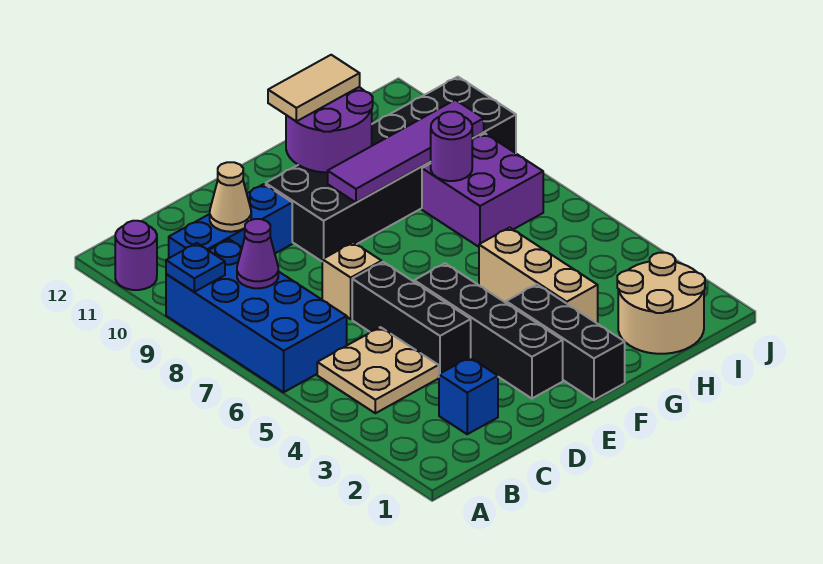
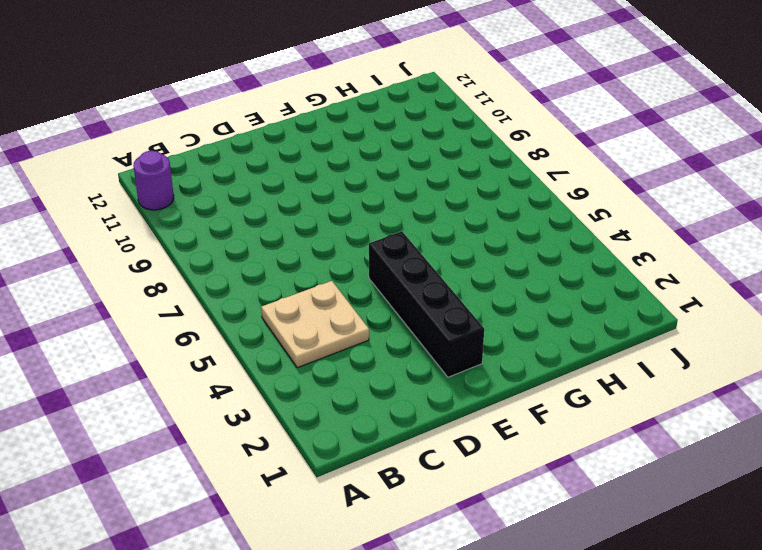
none -> blue brick A6:B9 level 1
none -> blue brick B10:D10 level 1
none -> blue brick C2 level 1

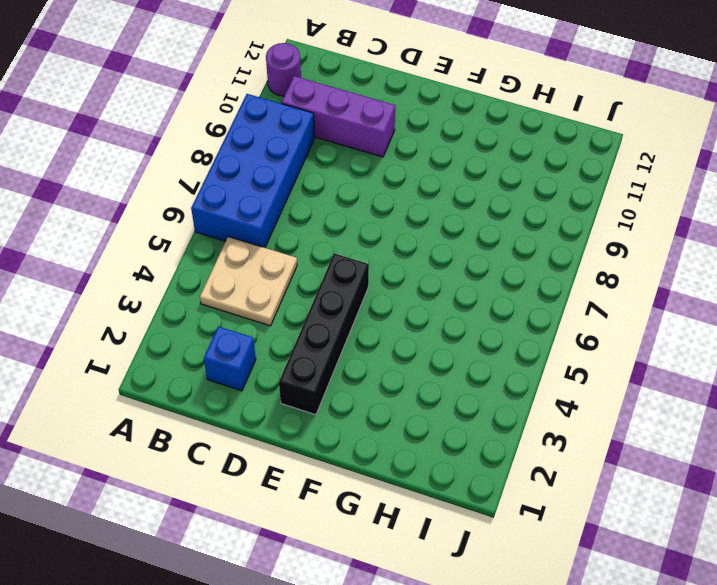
purple brick B10:D10 level 1 -> blue brick B10:D10 level 1
none -> black brick D4:D6 level 1
none -> tan brick D7 level 1
none -> black brick E9:J10 level 1

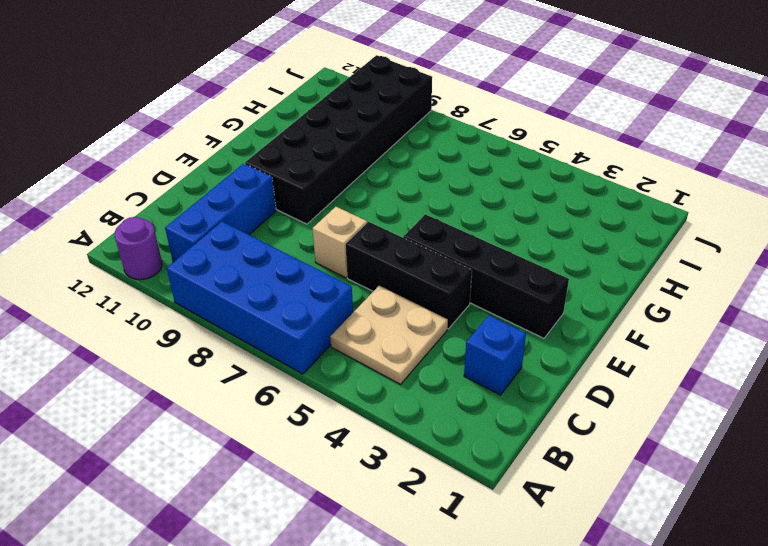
none -> black brick F1:F3 level 1
none -> tan brick G3:G5 level 1
none -> tan round brick H1:I2 level 1

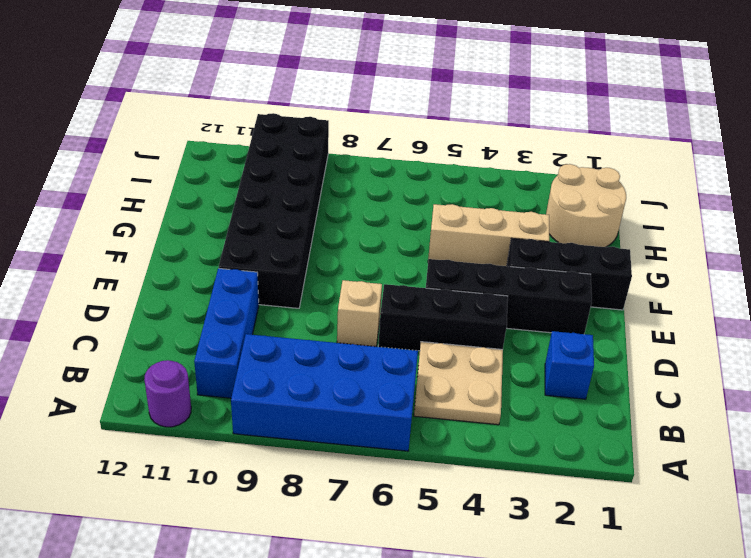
none -> purple brick H7:I8 level 1
none -> blue plate A9 level 2
none -> purple cone B8 level 2

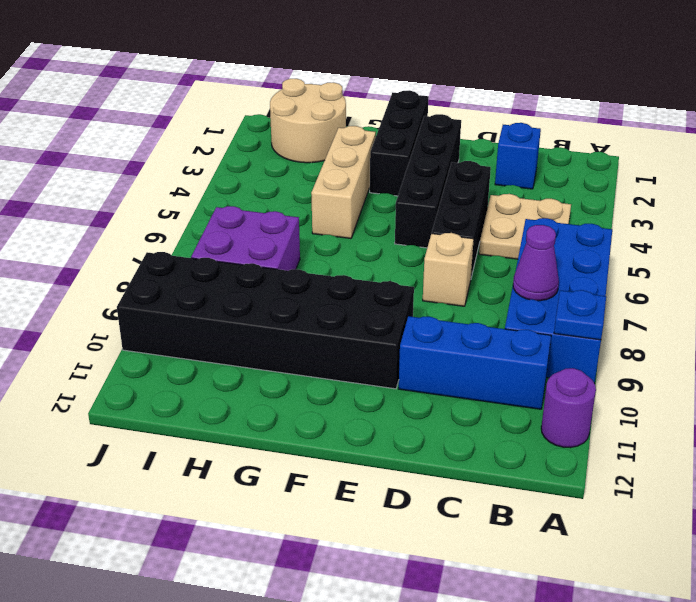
none -> tan cone C10 level 2
none -> purple tile F9:I9 level 2
none -> purple round brick F10:G11 level 2

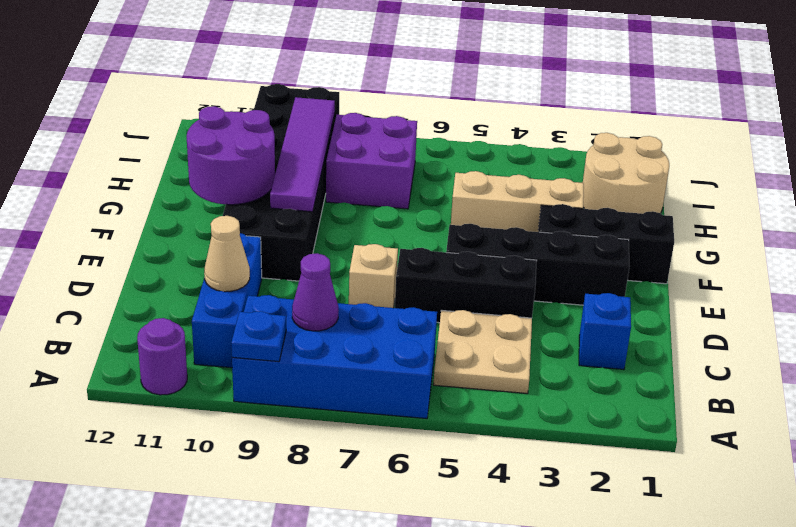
none -> purple round brick H8 level 2
none -> tan tile F11:G11 level 3

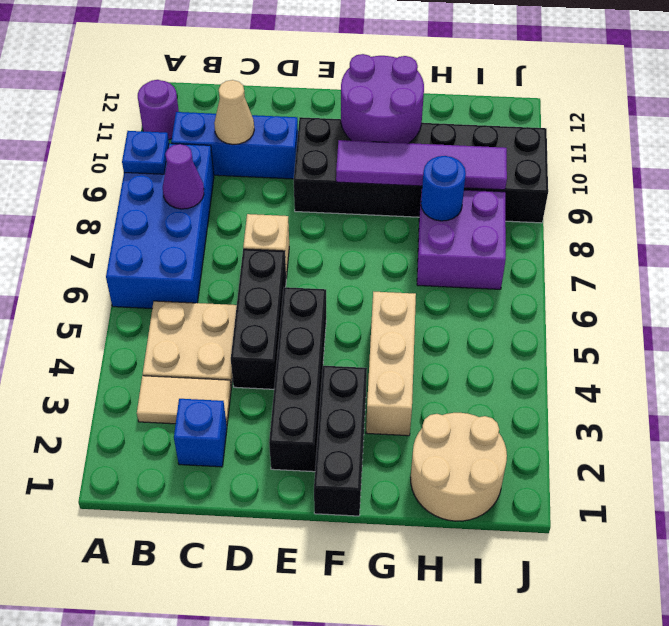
tan tile B3:C3 level 1 -> tan tile F11:G11 level 3
blue round brick H8 level 2 -> purple round brick H8 level 2

